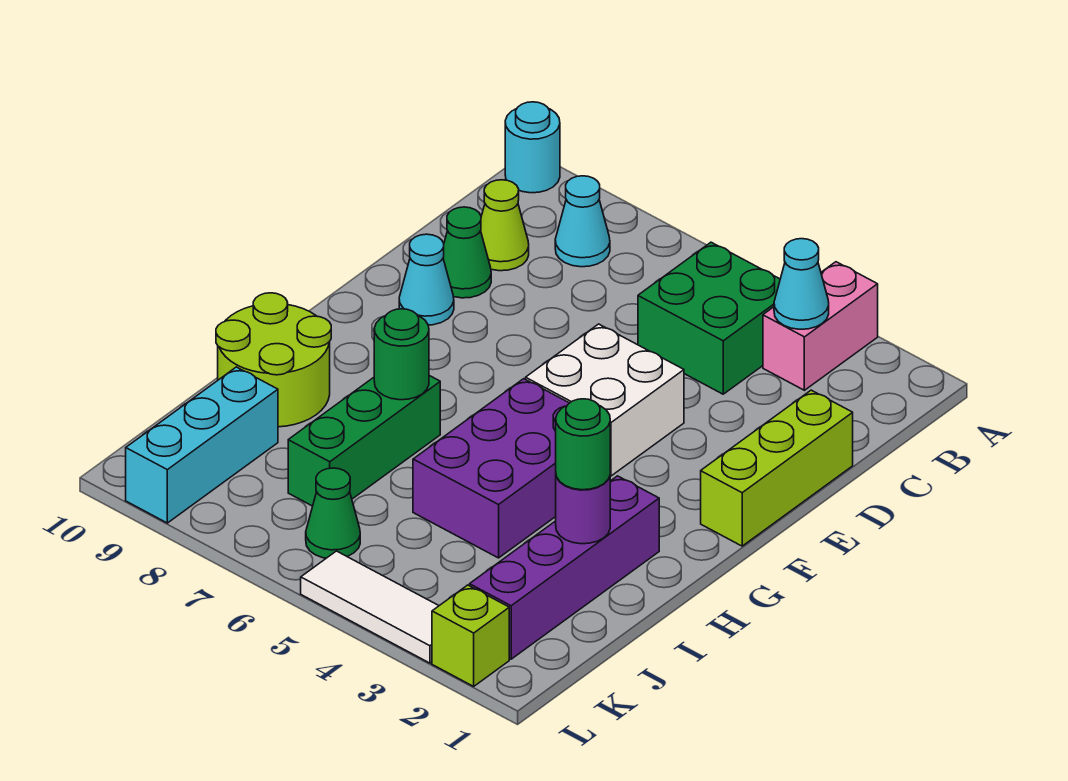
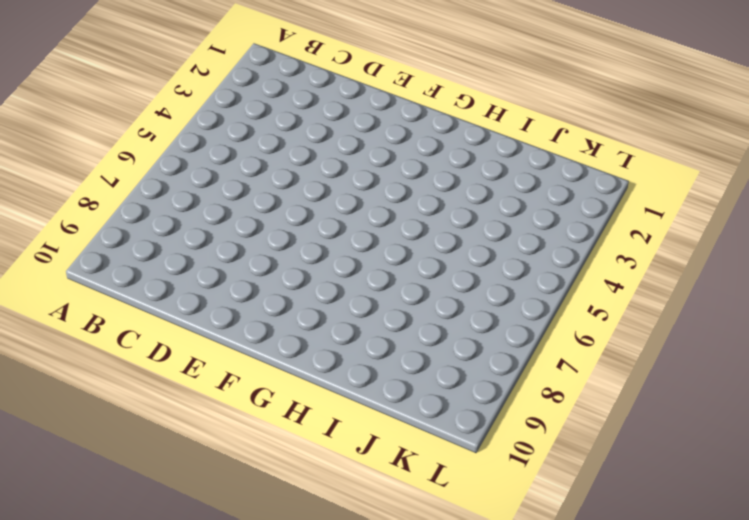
none -> pink brick A3:B3 level 1
none -> cyan round brick A10 level 1
none -> green brick B4:C5 level 1

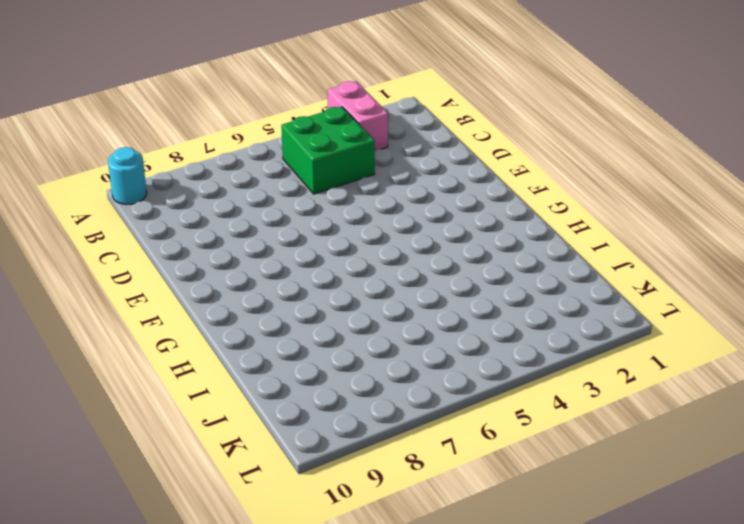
none -> cyan cone B8 level 1
none -> lime cone C9 level 1
none -> lime brick D1:F1 level 1

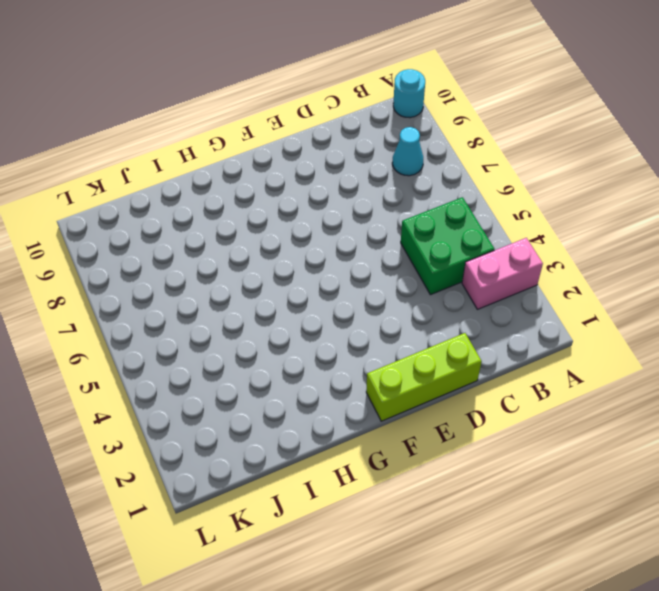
none -> lime cone C9 level 1
none -> green cone D9 level 1
none -> white brick E4:F5 level 1

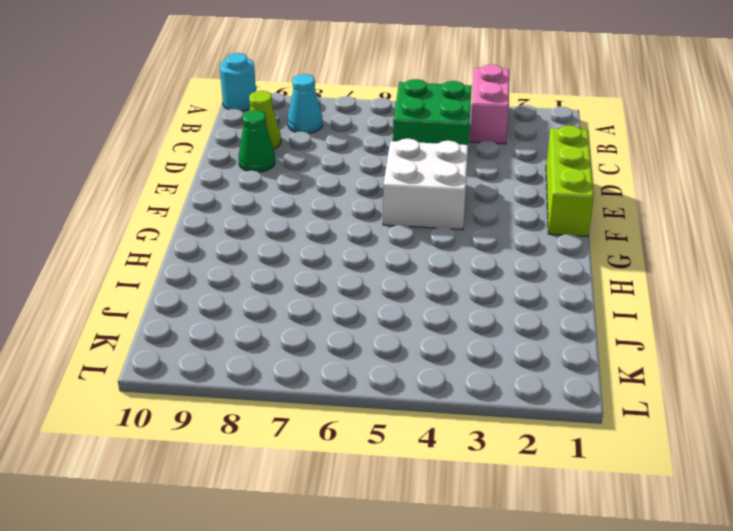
none -> cyan cone E9 level 1
none -> purple brick G4:I5 level 1
none -> purple brick H2:K2 level 1

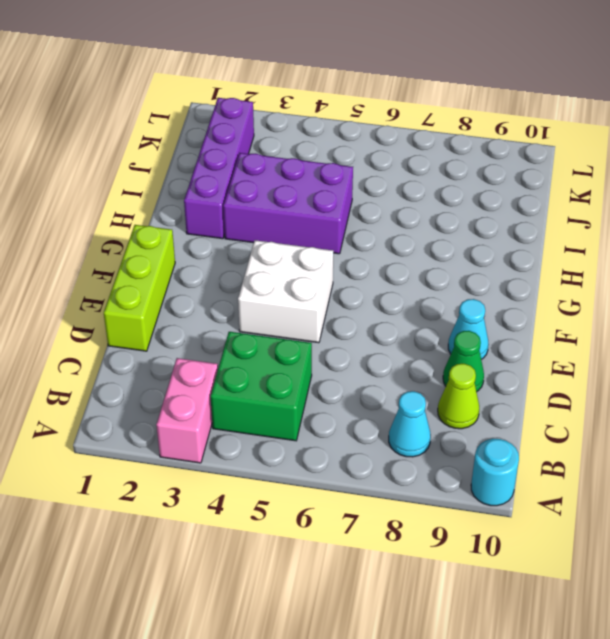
purple brick H3:I5 level 1 -> purple brick G4:I5 level 1
none -> green brick H7:J7 level 1
none -> lime round brick H9:I10 level 1
none -> cyan brick J9:L9 level 1

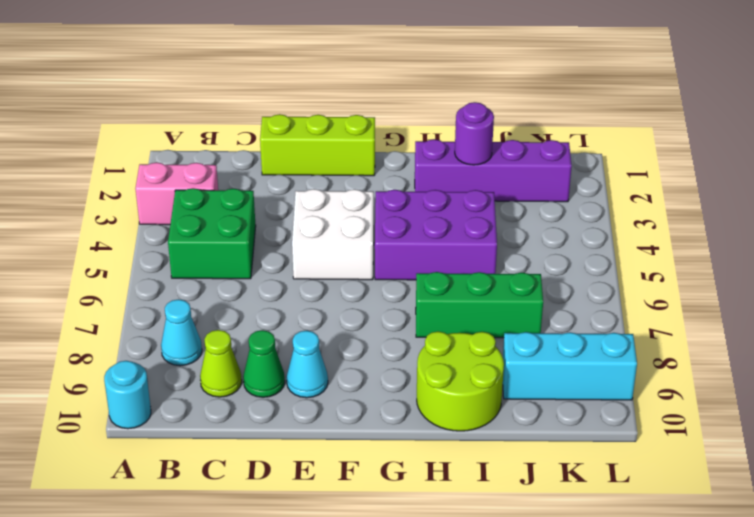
none -> green cone K6 level 1
none -> lime brick L2 level 1
none -> white tile L3:L5 level 1

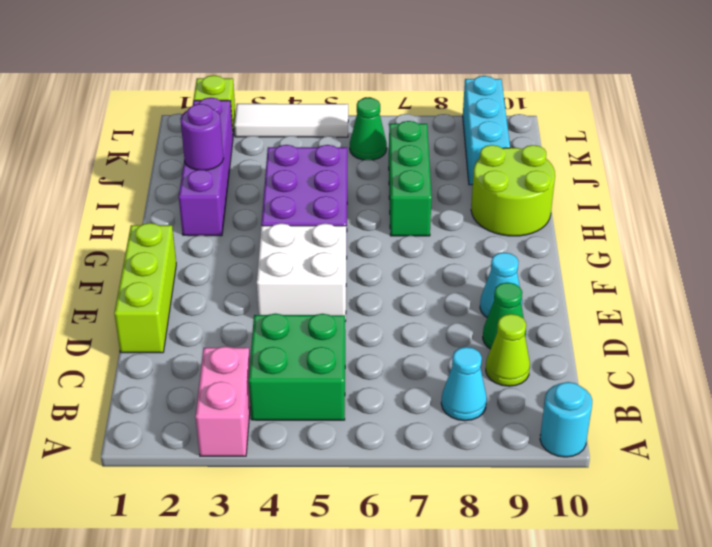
none -> cyan cone B3 level 2
none -> green round brick H7 level 2
none -> green round brick I2 level 3

